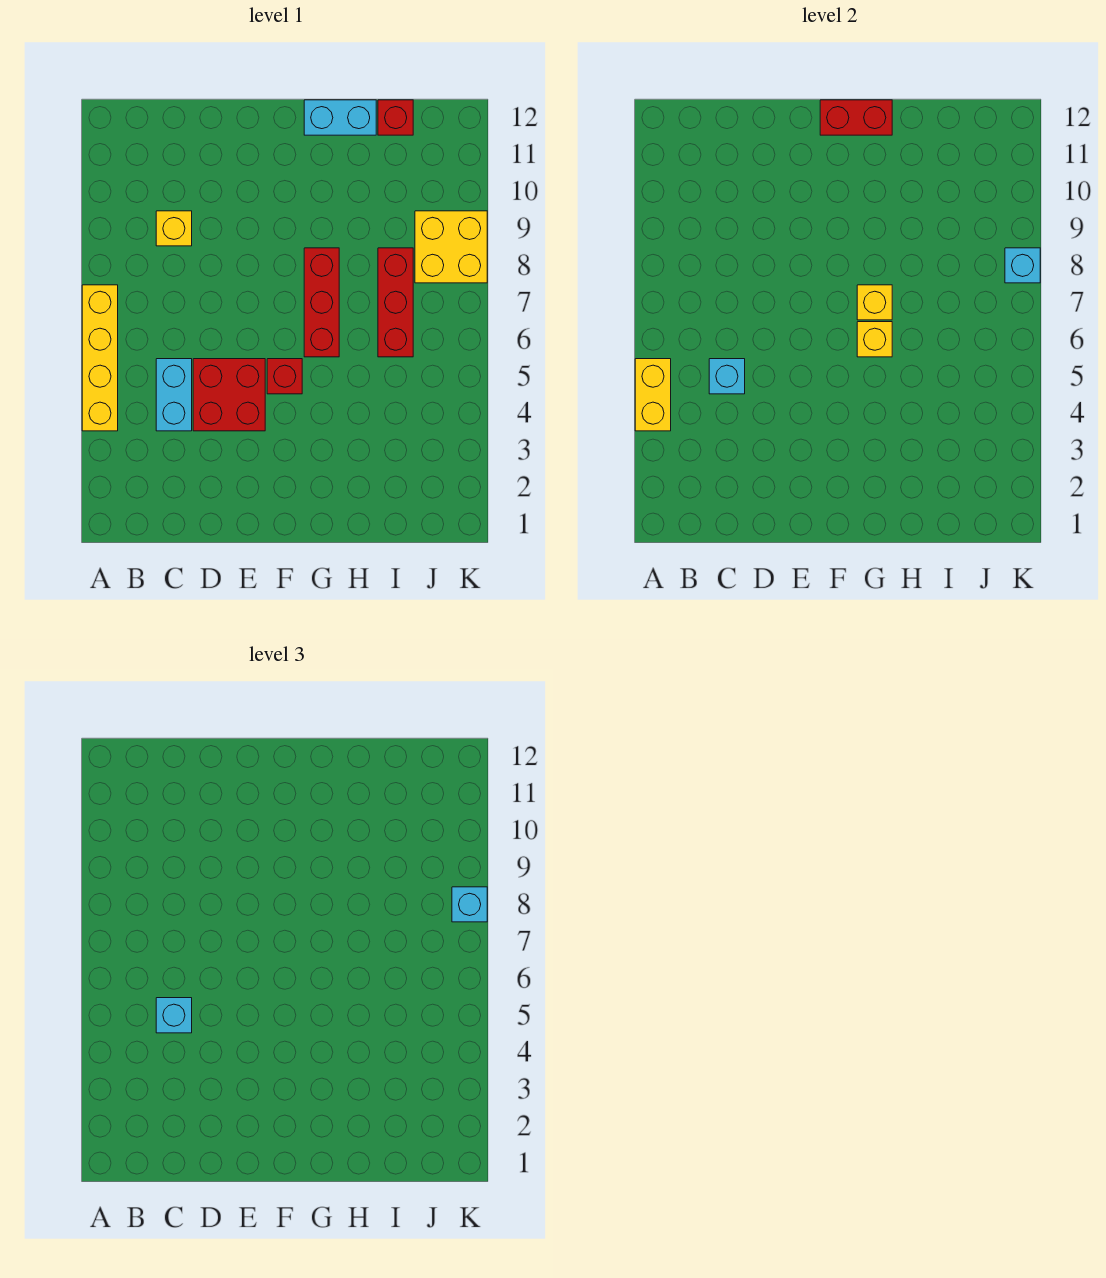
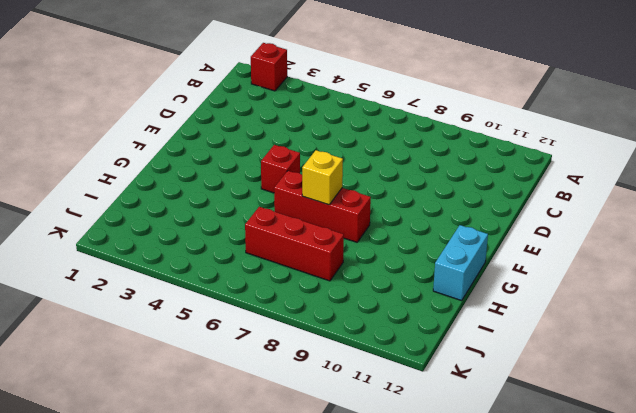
red brick A2 level 1 -> red brick I12 level 1
none -> yellow brick A4:A7 level 1
none -> cyan brick C4:C5 level 1
none -> yellow brick C9 level 1

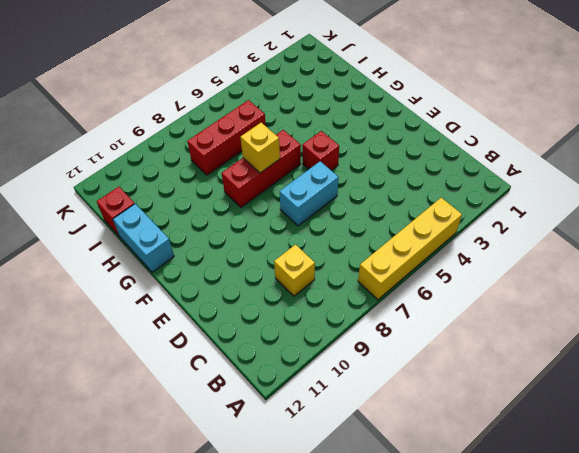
cyan brick E6:E7 level 1 -> cyan brick C4:C5 level 1
none -> red brick D4:E5 level 1
none -> yellow brick J8:K9 level 1
none -> yellow brick A4:A5 level 2

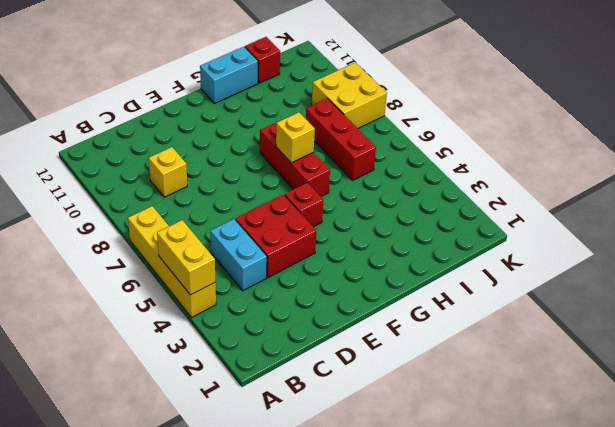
none -> cyan brick C5 level 2
none -> red brick F12:G12 level 2
none -> yellow brick G6 level 2

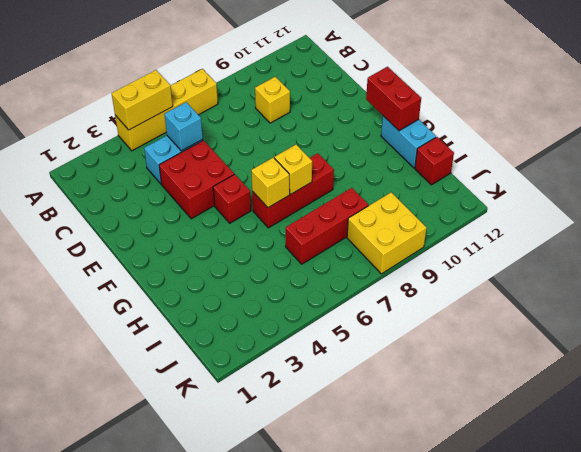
none -> cyan brick K8 level 2
none -> cyan brick C5 level 3
none -> cyan brick K8 level 3

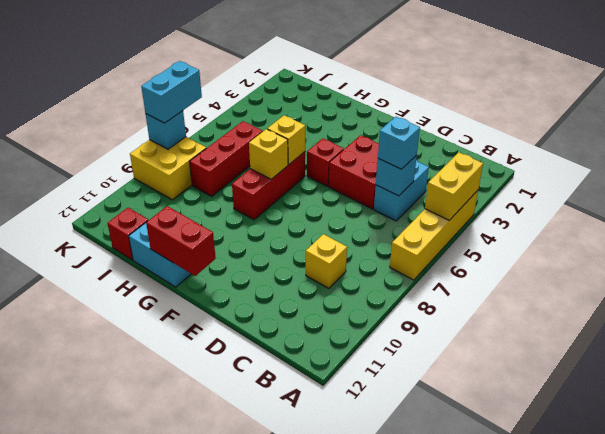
cyan brick K7:K8 level 3 -> cyan brick K8 level 3

